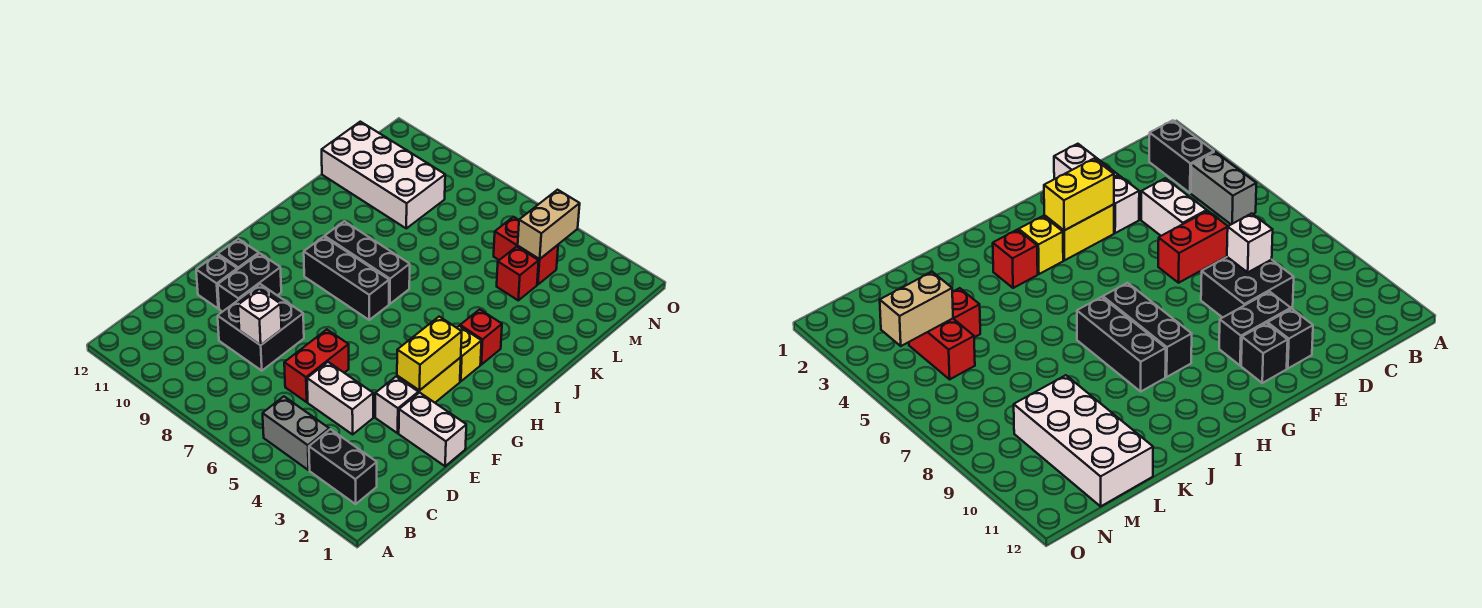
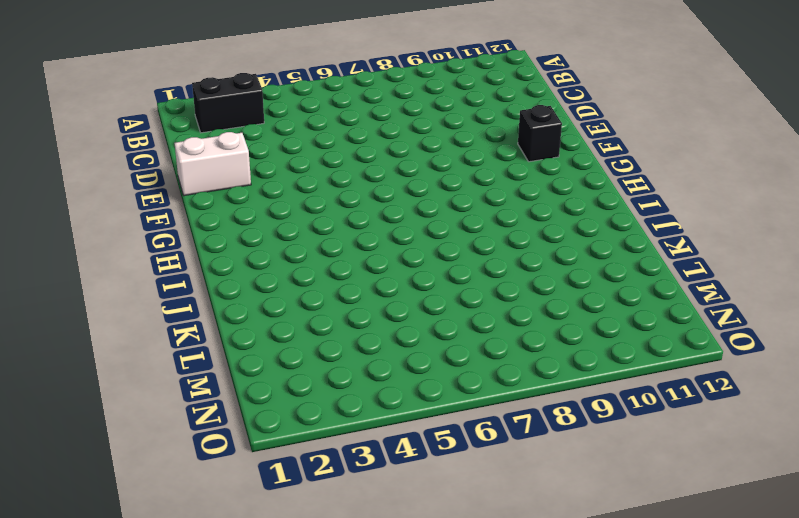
none -> grey brick B4:B5 level 1
none -> white brick D4:D5 level 1
none -> red brick D6:E6 level 1

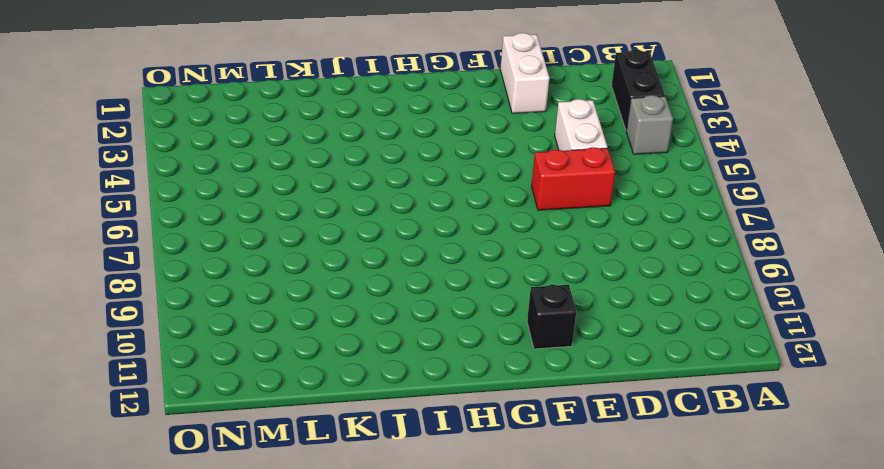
grey brick B4 level 1 -> grey brick B4:B5 level 1
none -> black brick D8:E9 level 1
none -> white brick E3 level 1
none -> black brick E10:F10 level 1

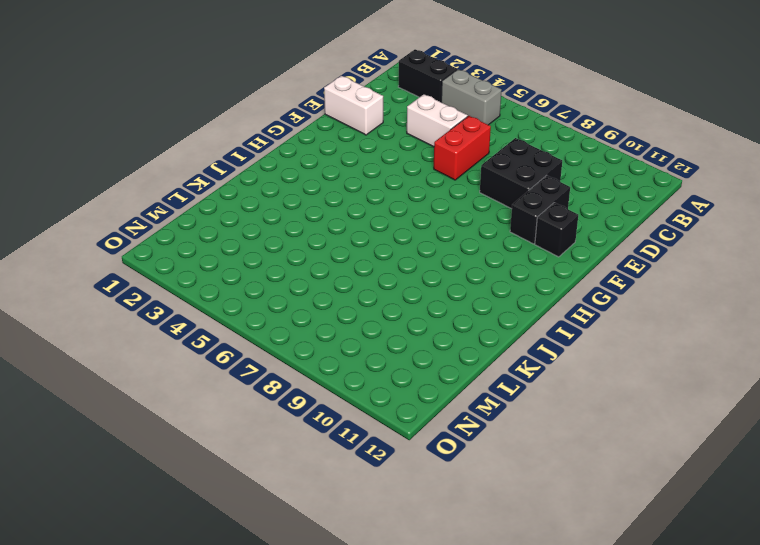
none -> white brick E3 level 1
none -> black brick E11 level 1
none -> yellow brick F3:G3 level 1

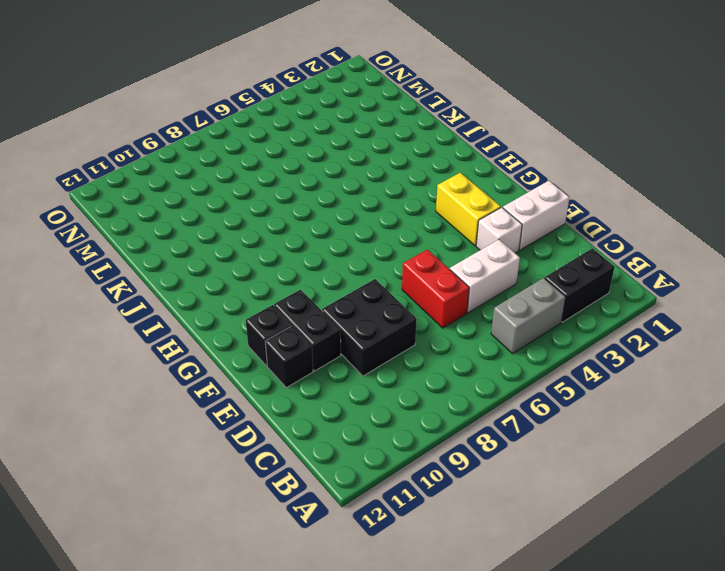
none -> yellow brick H3 level 1
none -> black brick H7:H9 level 1
none -> red brick I3 level 1

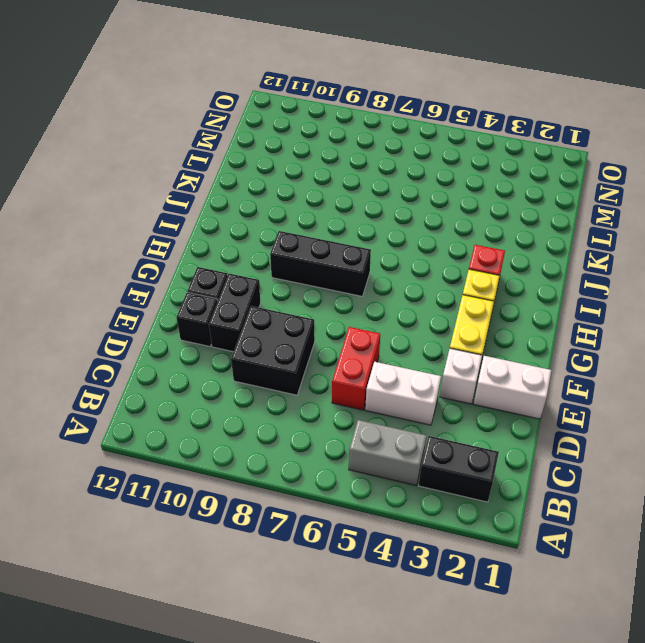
none -> black brick I7:I9 level 1
none -> red brick L4 level 1
none -> white brick L9:M12 level 1

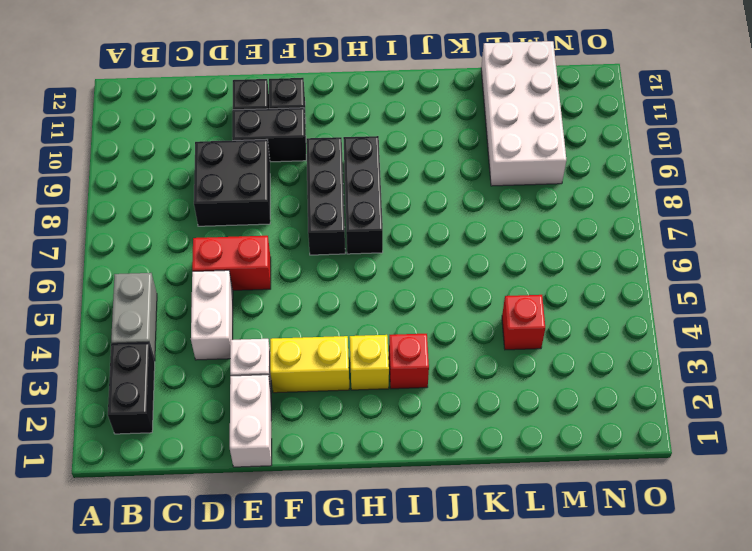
black brick G7:G9 level 1 -> black brick I7:I9 level 1
none -> red brick M4:M5 level 1
none -> white brick D8 level 2
none -> yellow brick F3:G3 level 2

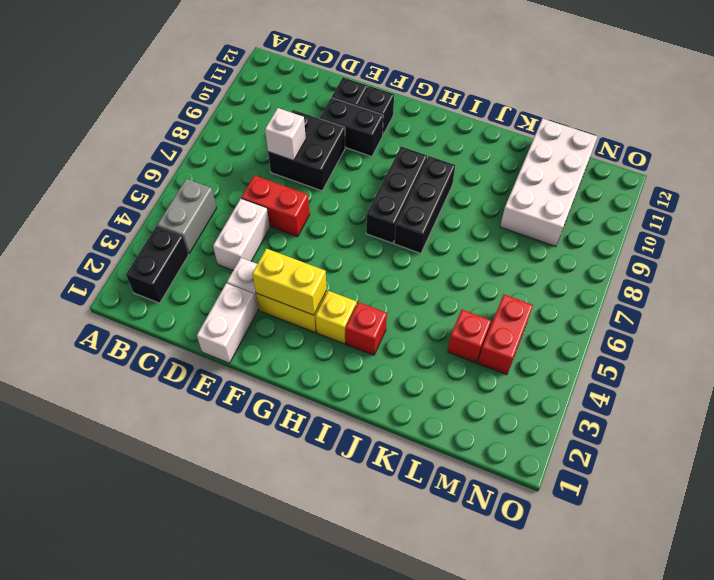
none -> tan brick M4:N4 level 2

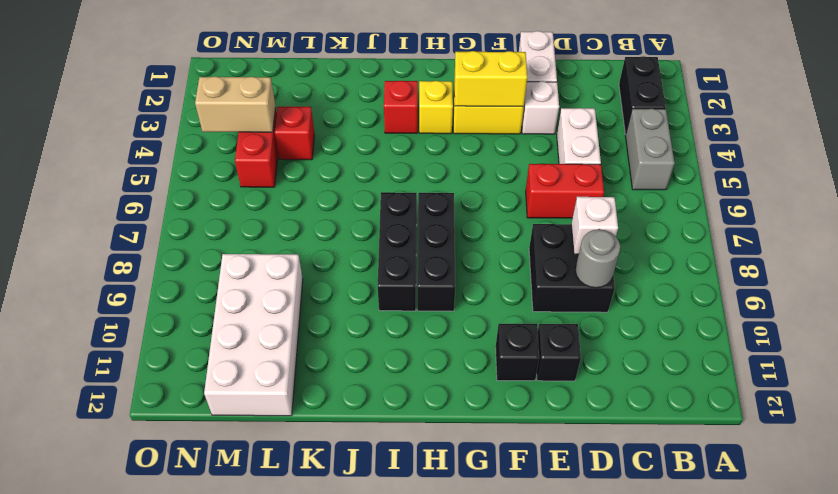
grey round brick D9 level 2 -> none
none -> black brick E10:F10 level 1

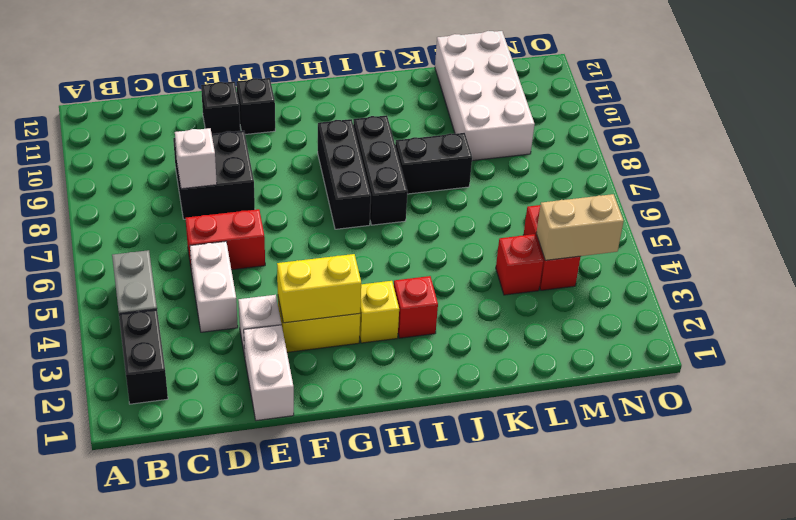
black brick J8:K8 level 1 -> black brick E10:F10 level 1

